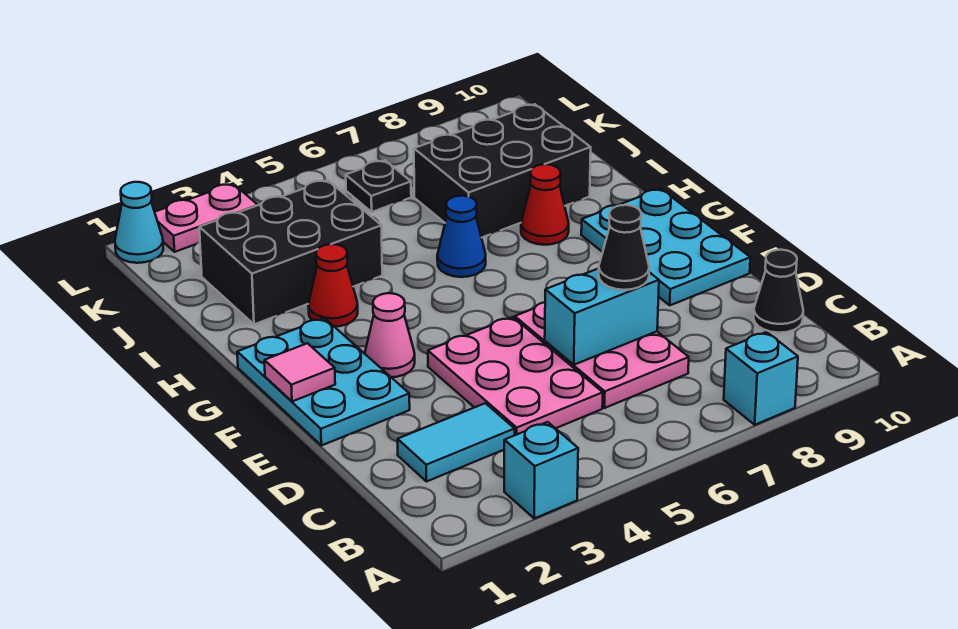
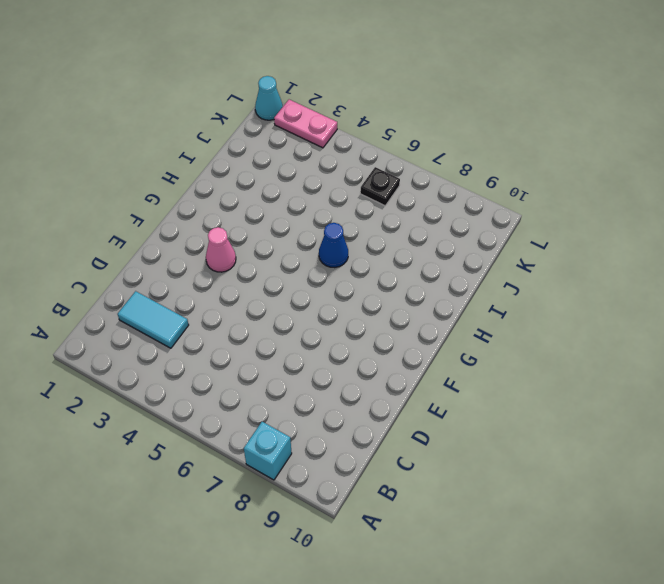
none -> cyan brick A3 level 1
none -> pink plate C4:E5 level 1
none -> pink plate C6:E7 level 1

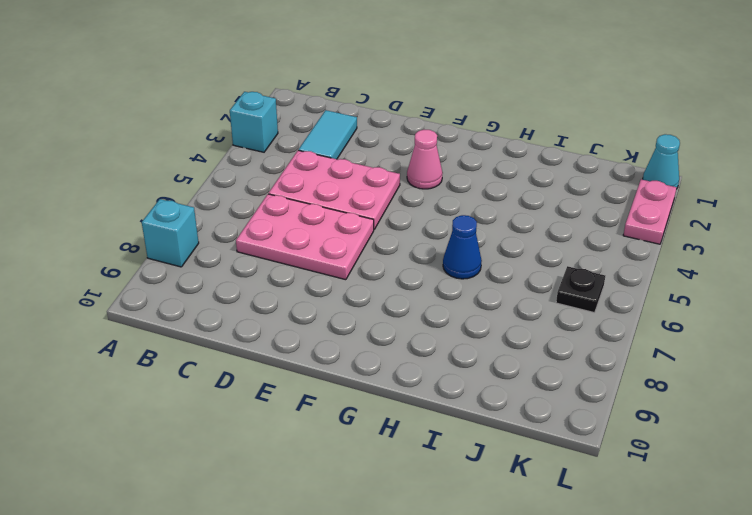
none -> black cone C10 level 1
none -> cyan plate E1:G2 level 1
none -> cyan plate E9:G10 level 1

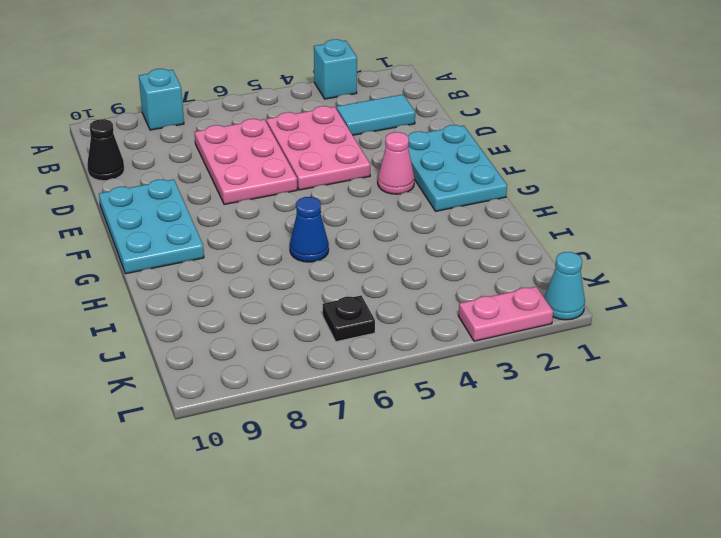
none -> red cone H3 level 1
none -> red cone H8 level 1
none -> black brick I2:J4 level 1

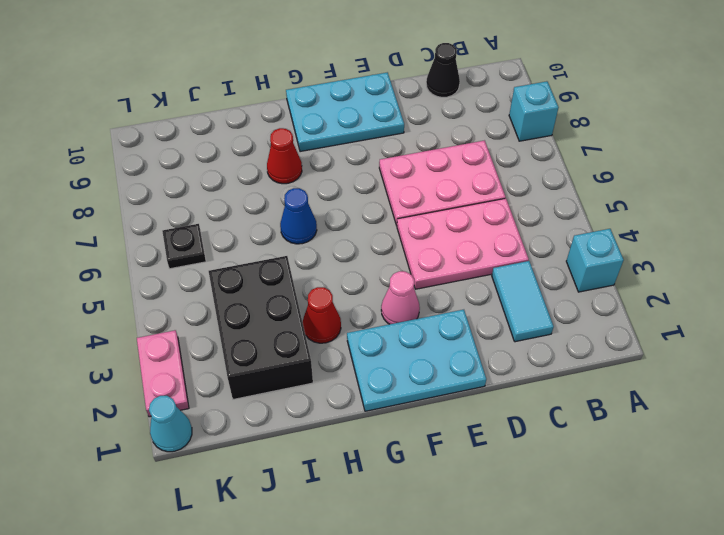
none -> black brick I7:J9 level 1
none -> cyan brick D6:D7 level 2
none -> pink tile F1 level 2

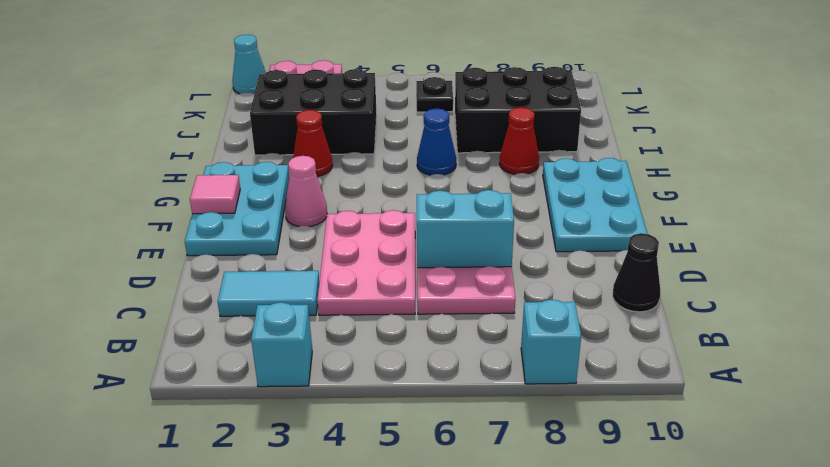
none -> black cone D7 level 3

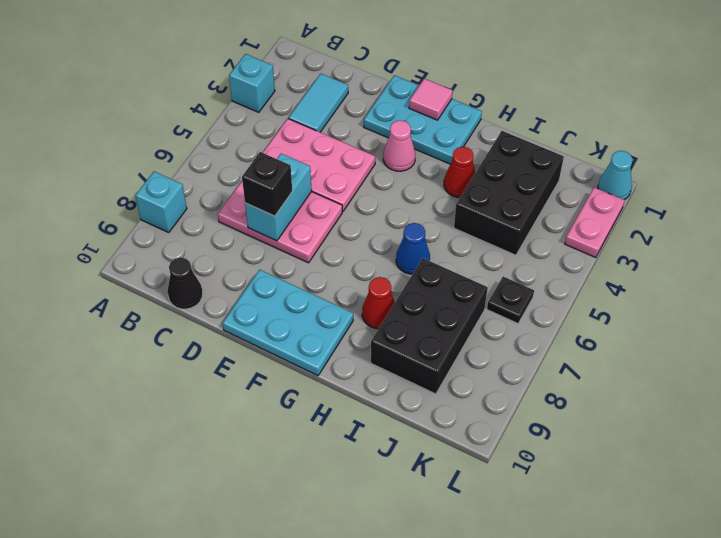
black brick D7 level 3 -> black cone D7 level 3

